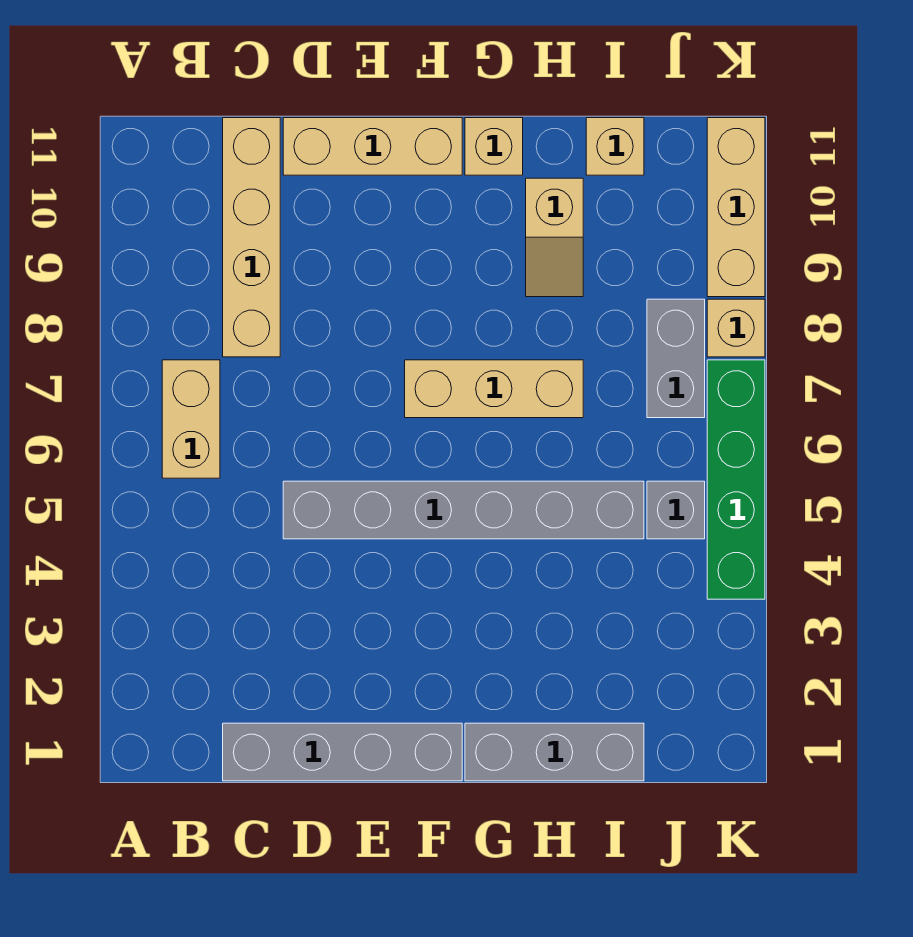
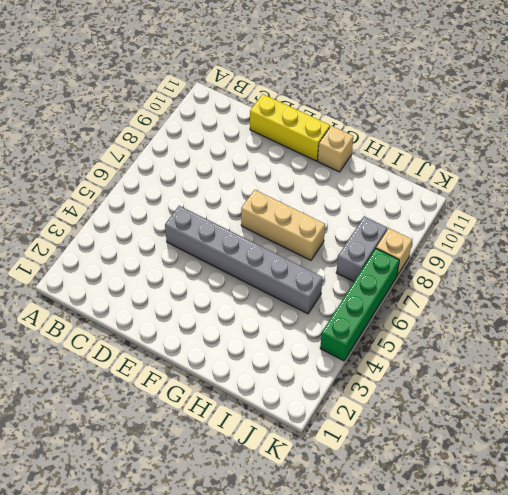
yellow brick D11:F11 level 1 -> tan brick D11:F11 level 1
none -> tan brick B6:B7 level 1
none -> grey brick C1:F1 level 1
none -> tan brick C8:C11 level 1

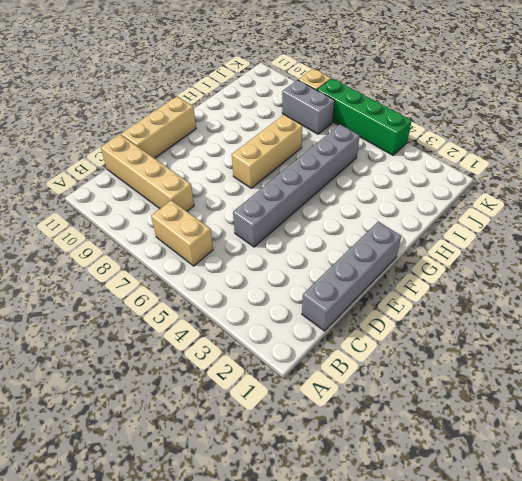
none -> grey brick G1:I1 level 1
none -> tan brick G11 level 1
none -> tan slope H9:H10 level 1 top 10

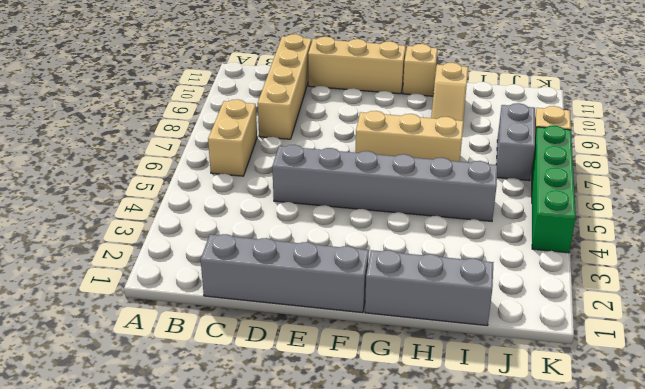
none -> tan brick I11 level 1
none -> grey brick J5 level 1
none -> tan brick K9:K11 level 1

